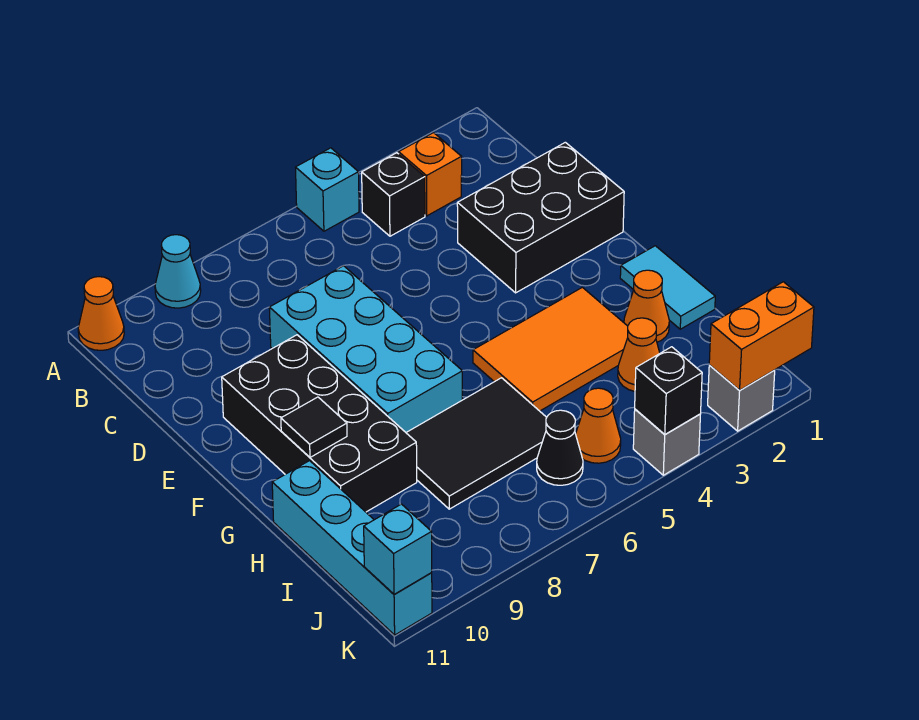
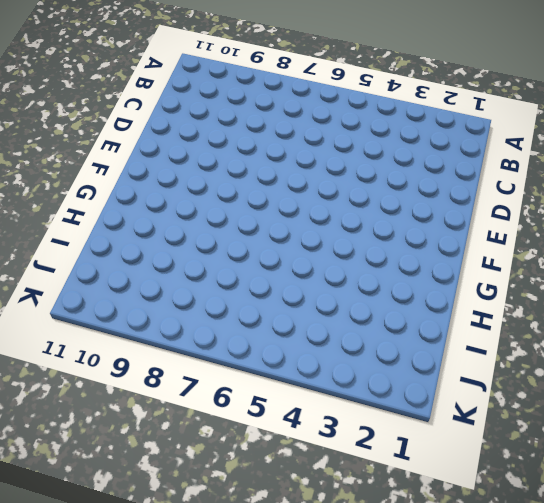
none -> cyan brick A5 level 1
none -> cyan cone A9 level 1
none -> orange cone A11 level 1

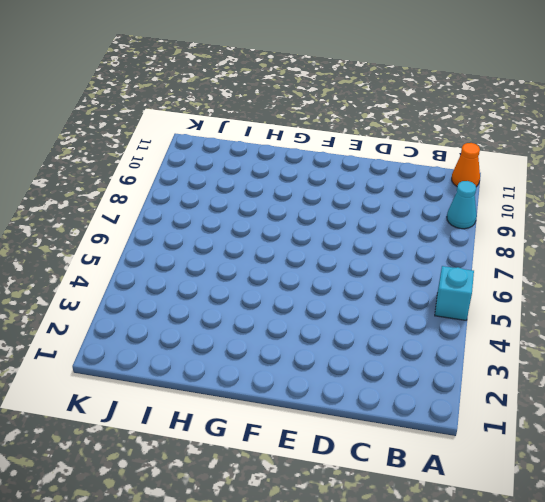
none -> orange brick B3 level 1
none -> black brick B4 level 1
none -> black brick D1:E3 level 1

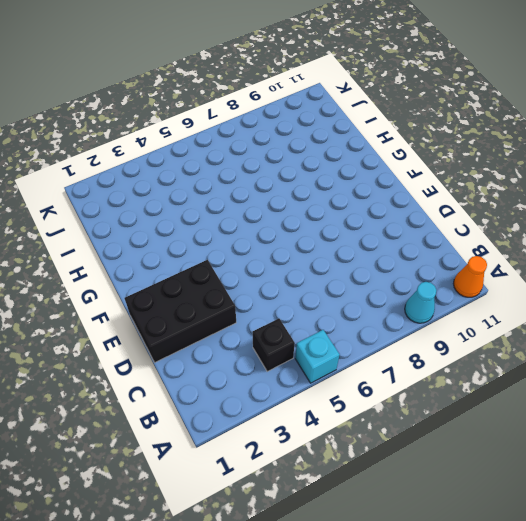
none -> orange brick B3 level 1
none -> cyan brick D7:G8 level 1
none -> black brick E9:H10 level 1

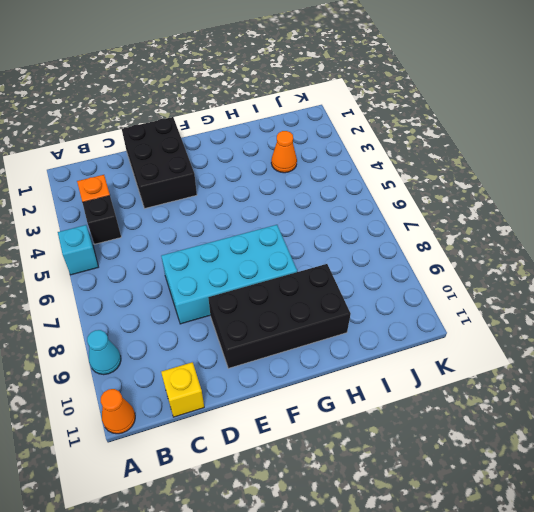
yellow brick C11 level 1 -> none
none -> cyan tile G1:H1 level 1
none -> orange tile G3:H5 level 1
none -> orange cone H2 level 1

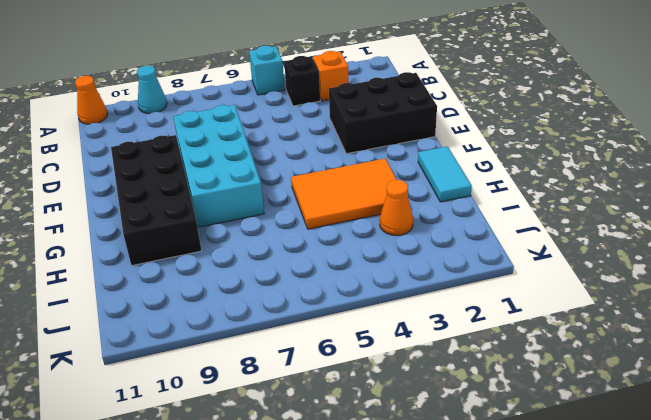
none -> orange cone H2 level 1
none -> black tile H6:I8 level 1
none -> cyan brick H11:K11 level 1

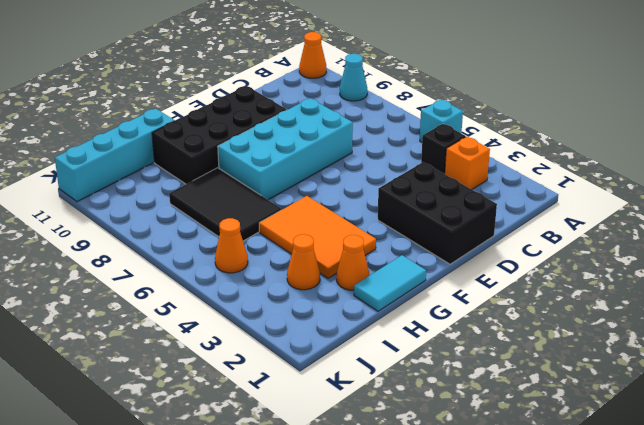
none -> black cone J6 level 1
none -> grey brick K2 level 1
none -> grey brick K4 level 1

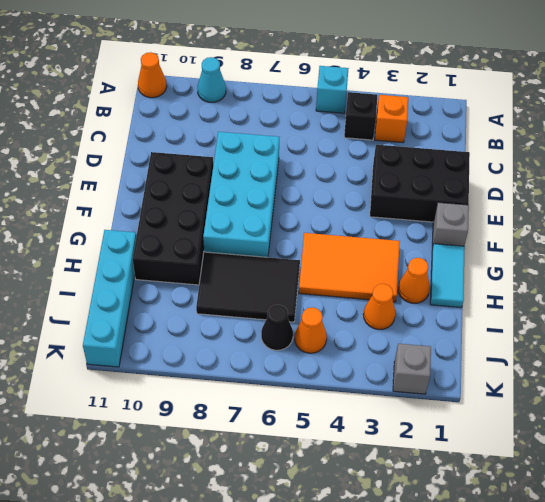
grey brick F1 level 1 -> grey brick K4 level 1
none -> black tile G10 level 2
none -> orange brick K1:K2 level 2
none -> black brick K4 level 2

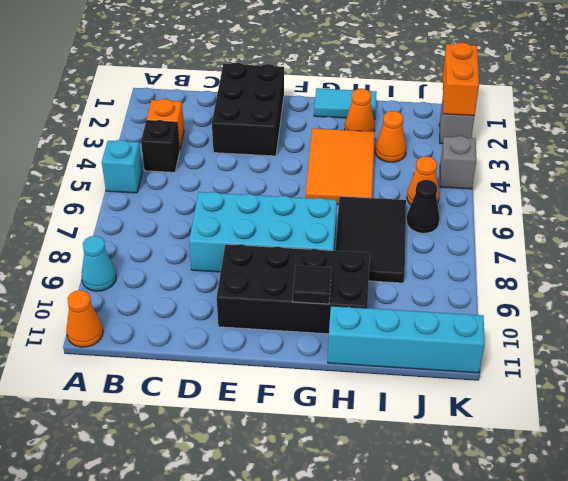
none -> black brick K4 level 2
none -> cyan brick K11 level 2

